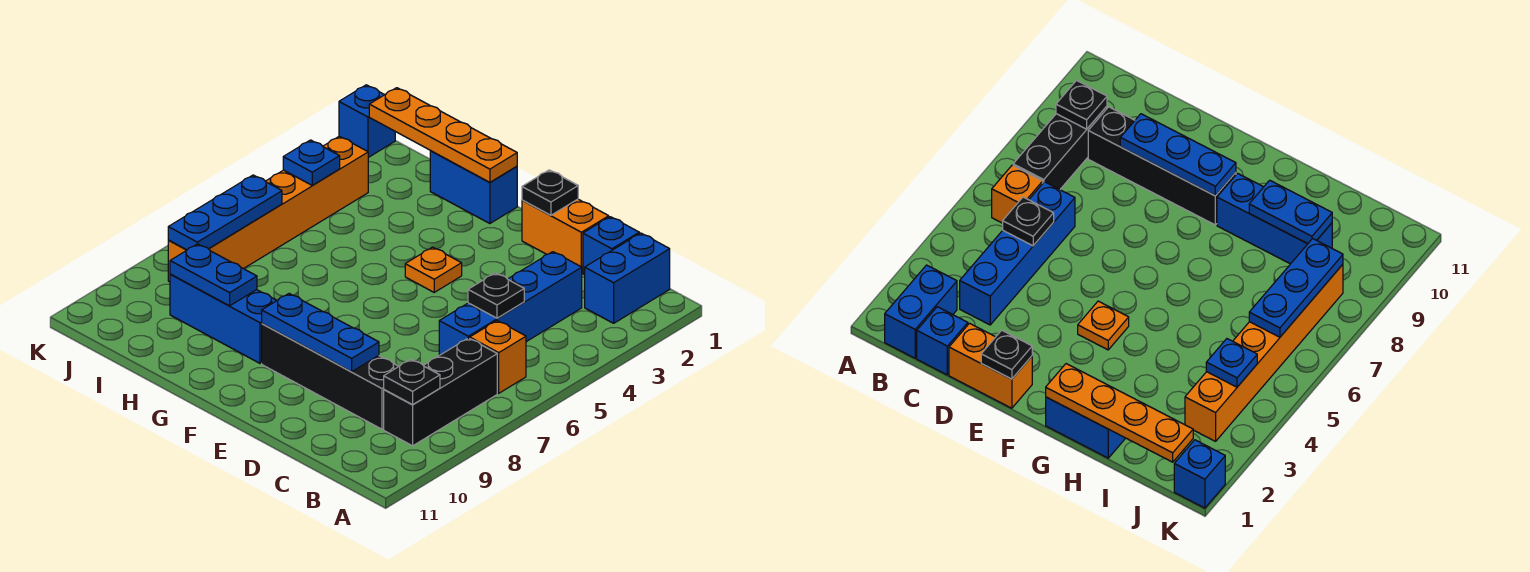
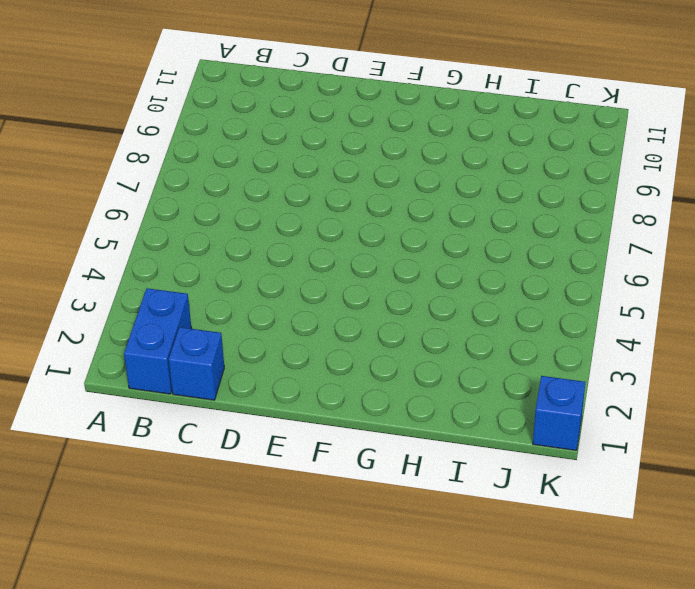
none -> orange brick B6 level 1
none -> black brick B7:B9 level 1
none -> blue brick C3:C6 level 1

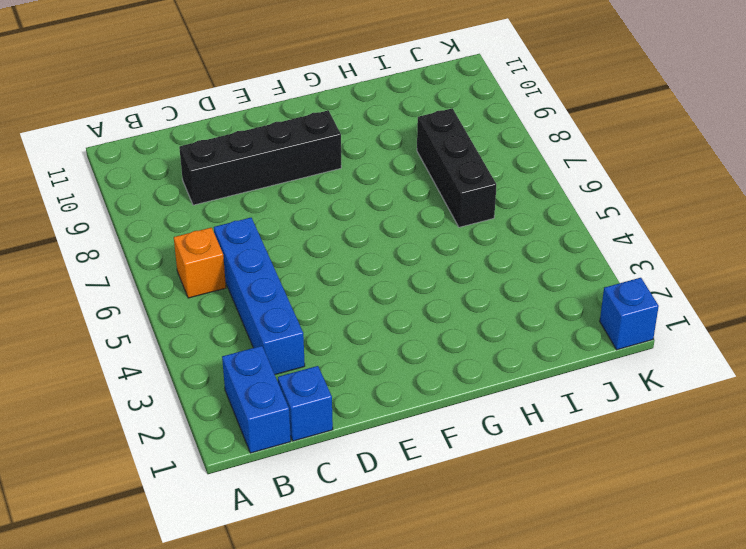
black brick I6:I8 level 1 -> black brick B7:B9 level 1
none -> orange brick D1:E1 level 1
none -> orange plate F4 level 1
none -> blue brick G1:H1 level 1

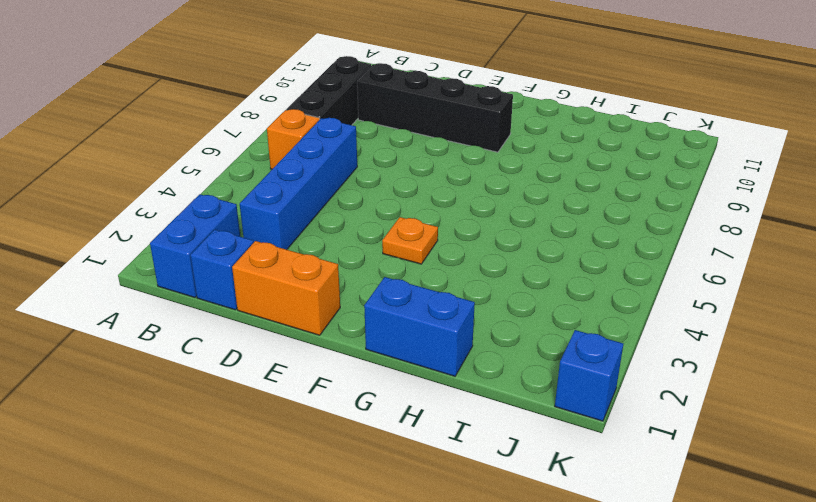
none -> blue brick G9:I9 level 1
none -> orange brick J3:J8 level 1
none -> black plate B9 level 2

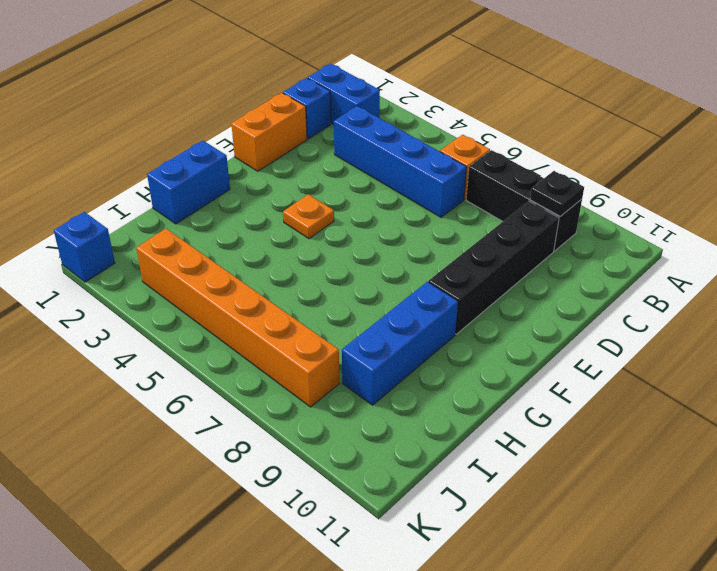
none -> black plate C5 level 2
none -> blue plate D9:F9 level 2
none -> black plate E1 level 2

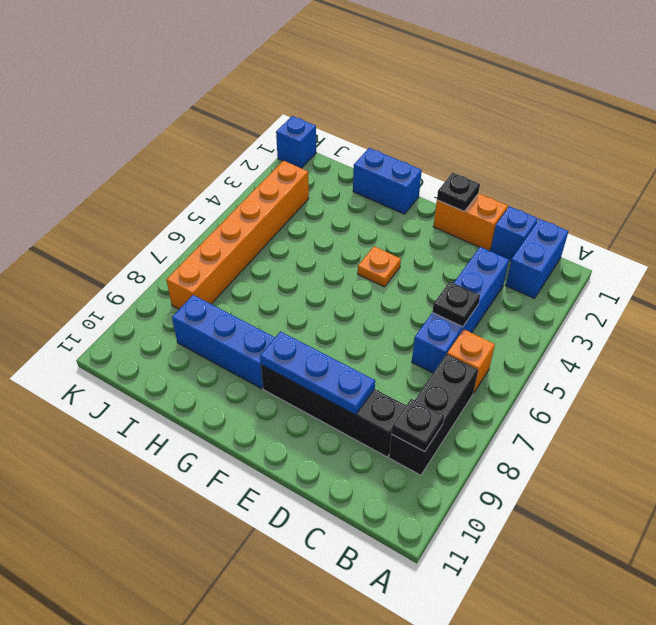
none -> orange plate G1:J1 level 2
none -> blue plate H9:I9 level 2
none -> blue plate J4 level 2

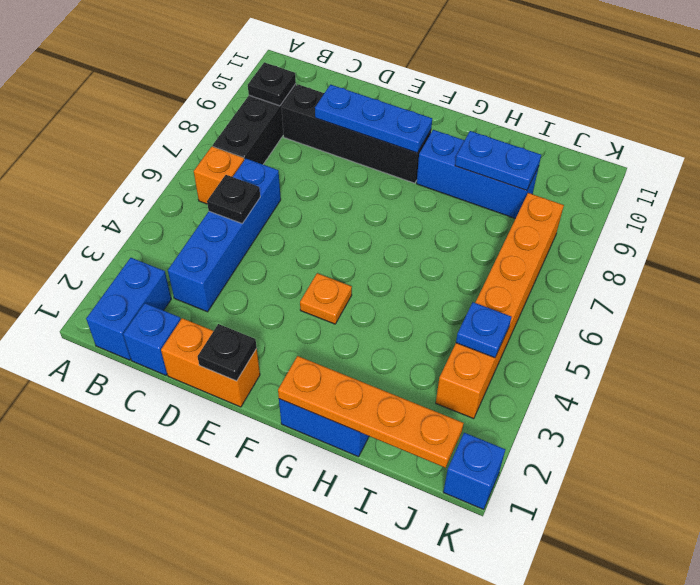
none -> blue plate J6:J8 level 2

